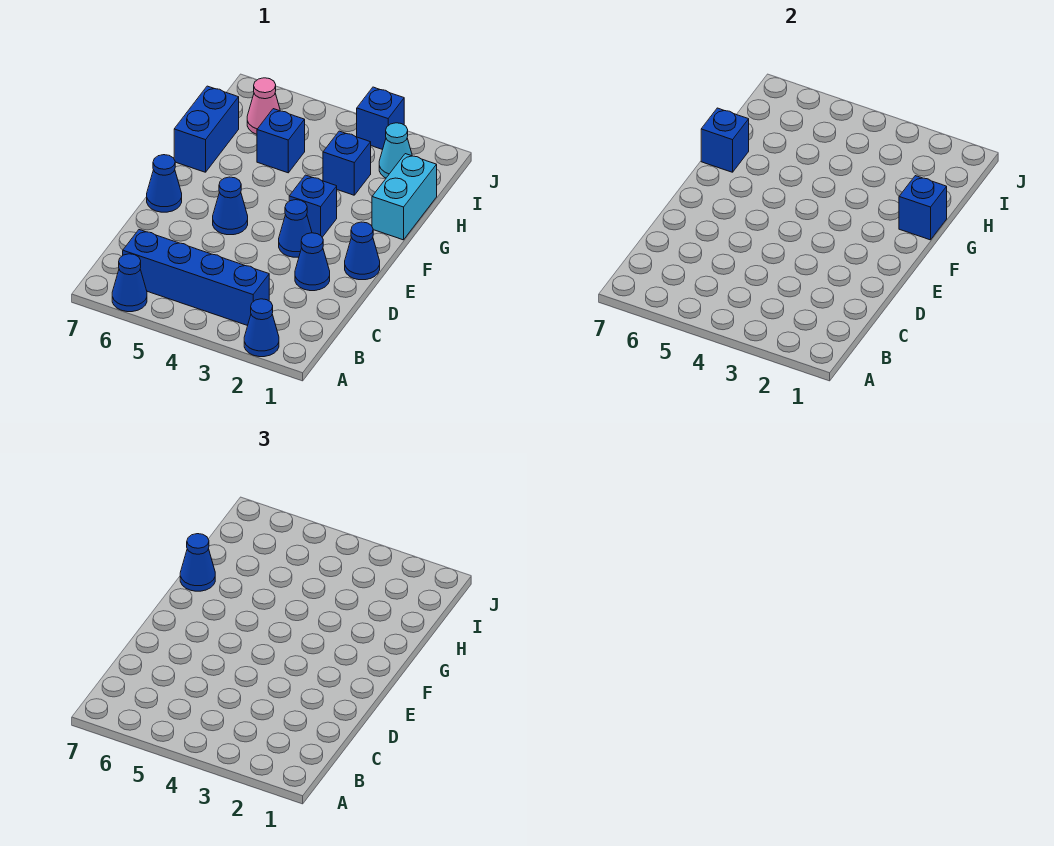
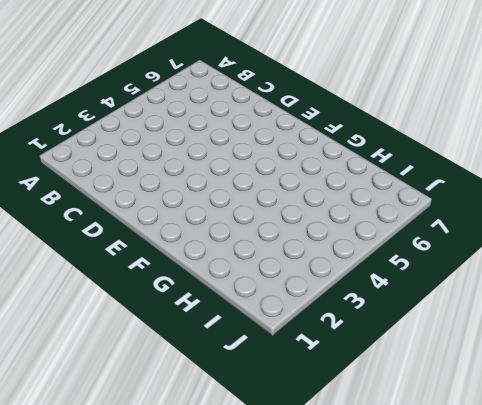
none -> blue cone A2 level 1
none -> blue cone A6 level 1
none -> blue brick B3:B6 level 1

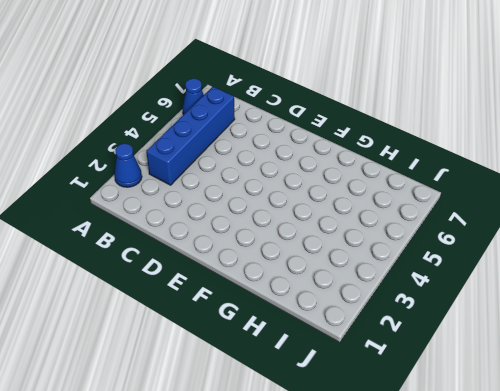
none -> blue cone D2 level 1
none -> blue cone E1 level 1
none -> blue cone E3 level 1

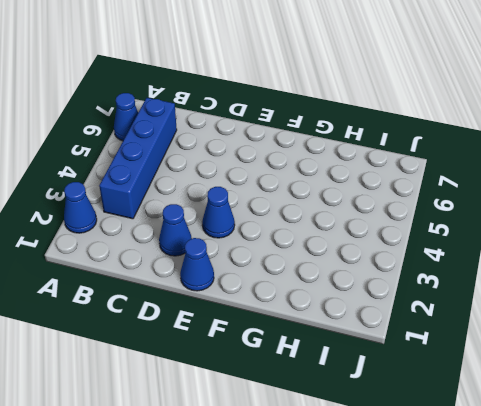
none -> blue cone E5 level 1
none -> blue cone E7 level 1
none -> blue brick F3 level 1

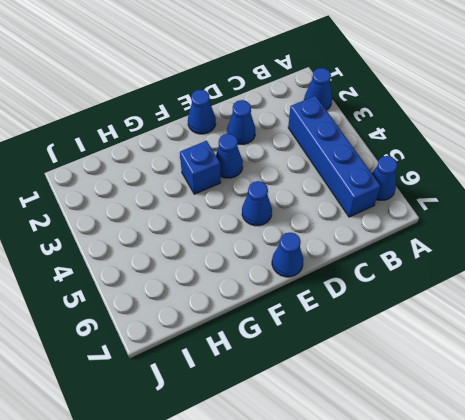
none -> cyan brick G1:H1 level 1
none -> blue brick G7:H7 level 1
none -> blue brick H3 level 1

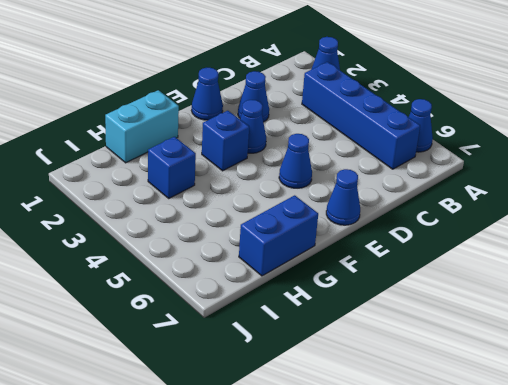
none -> blue brick H5 level 1
none -> cyan cone I2 level 1
none -> pink cone I6 level 1

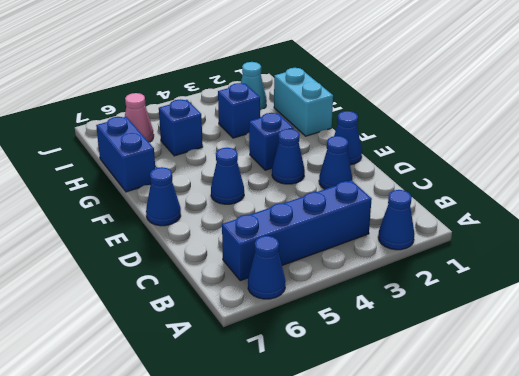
none -> blue brick J3 level 1
none -> blue brick G1 level 2
none -> blue brick G7 level 2

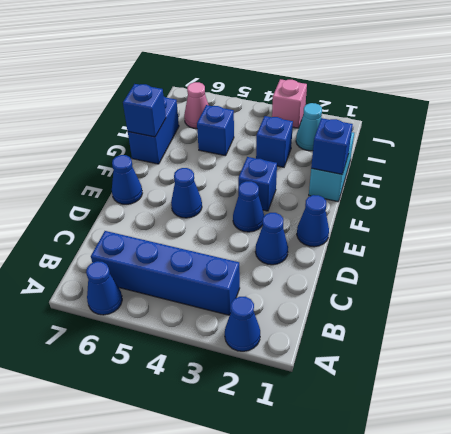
pink brick J3 level 1 -> blue brick J3 level 1
none -> blue cone G7 level 3

